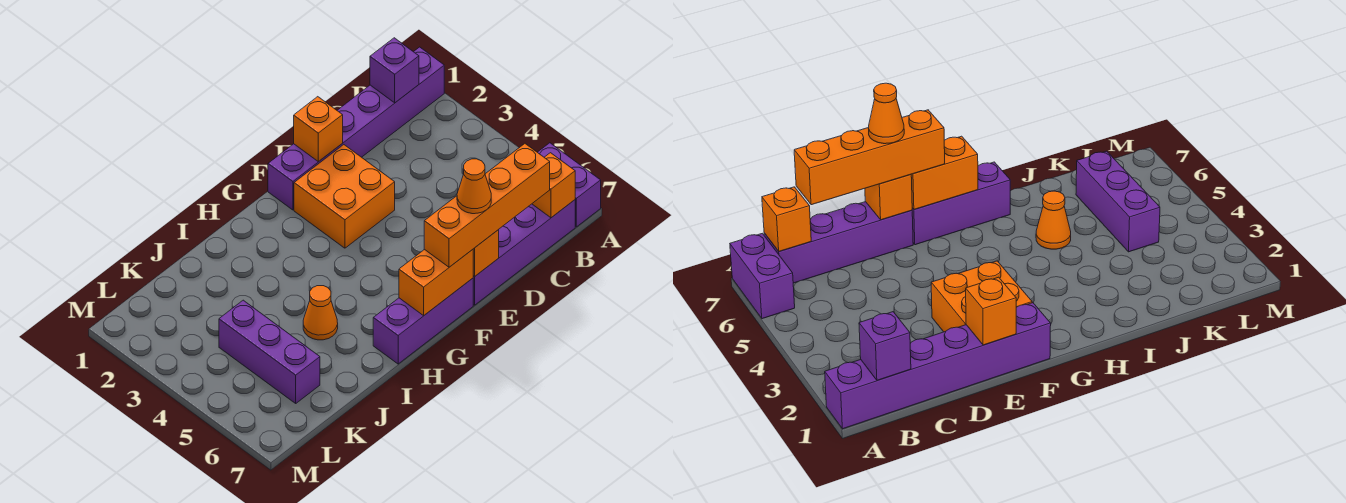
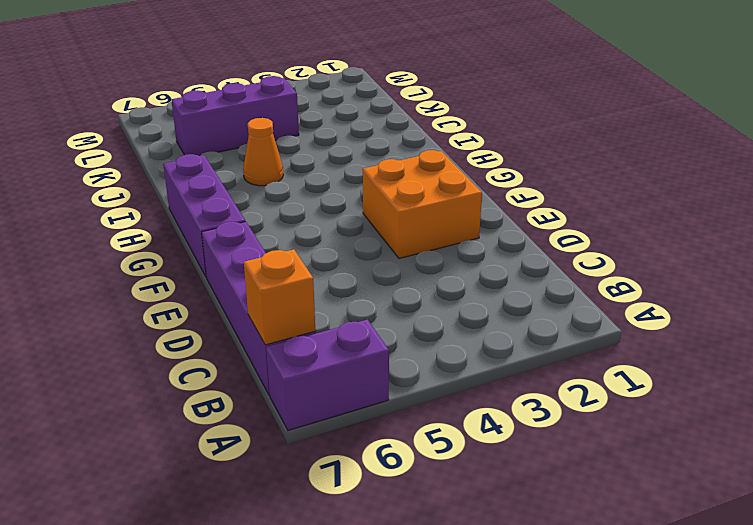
none -> purple brick A1:F1 level 1
none -> purple brick B1 level 2
none -> orange brick E1 level 2

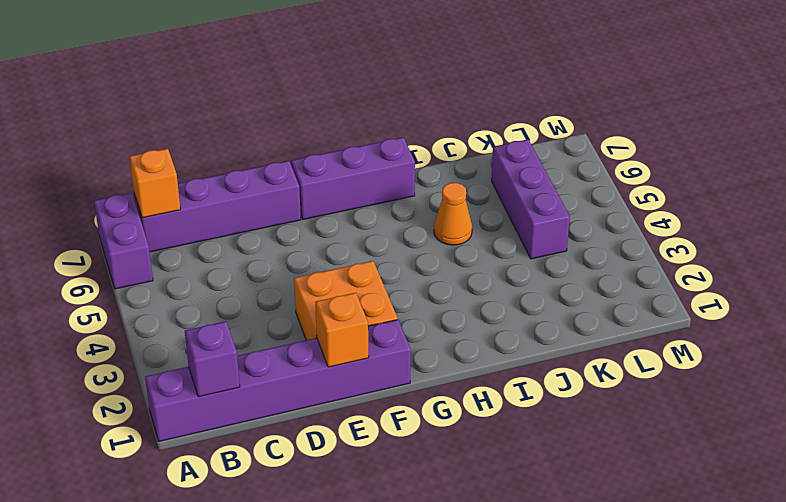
none -> orange brick E7 level 2
none -> orange brick F7:G7 level 2
none -> orange brick C7:F7 level 3

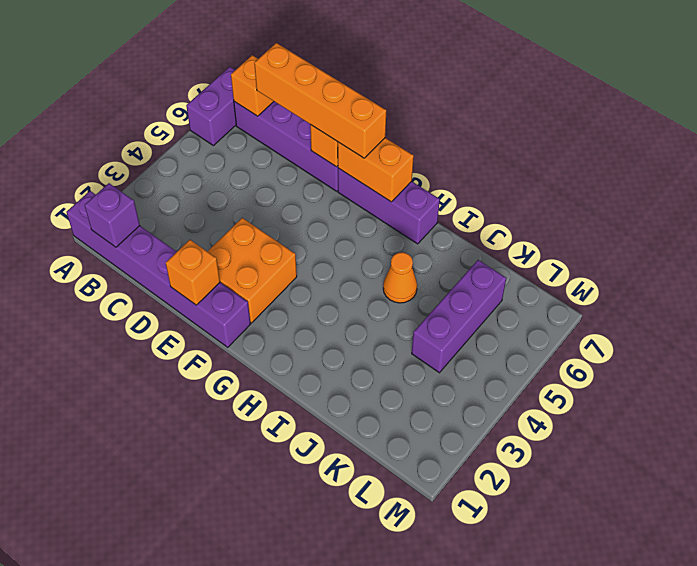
none -> orange cone E7 level 4

